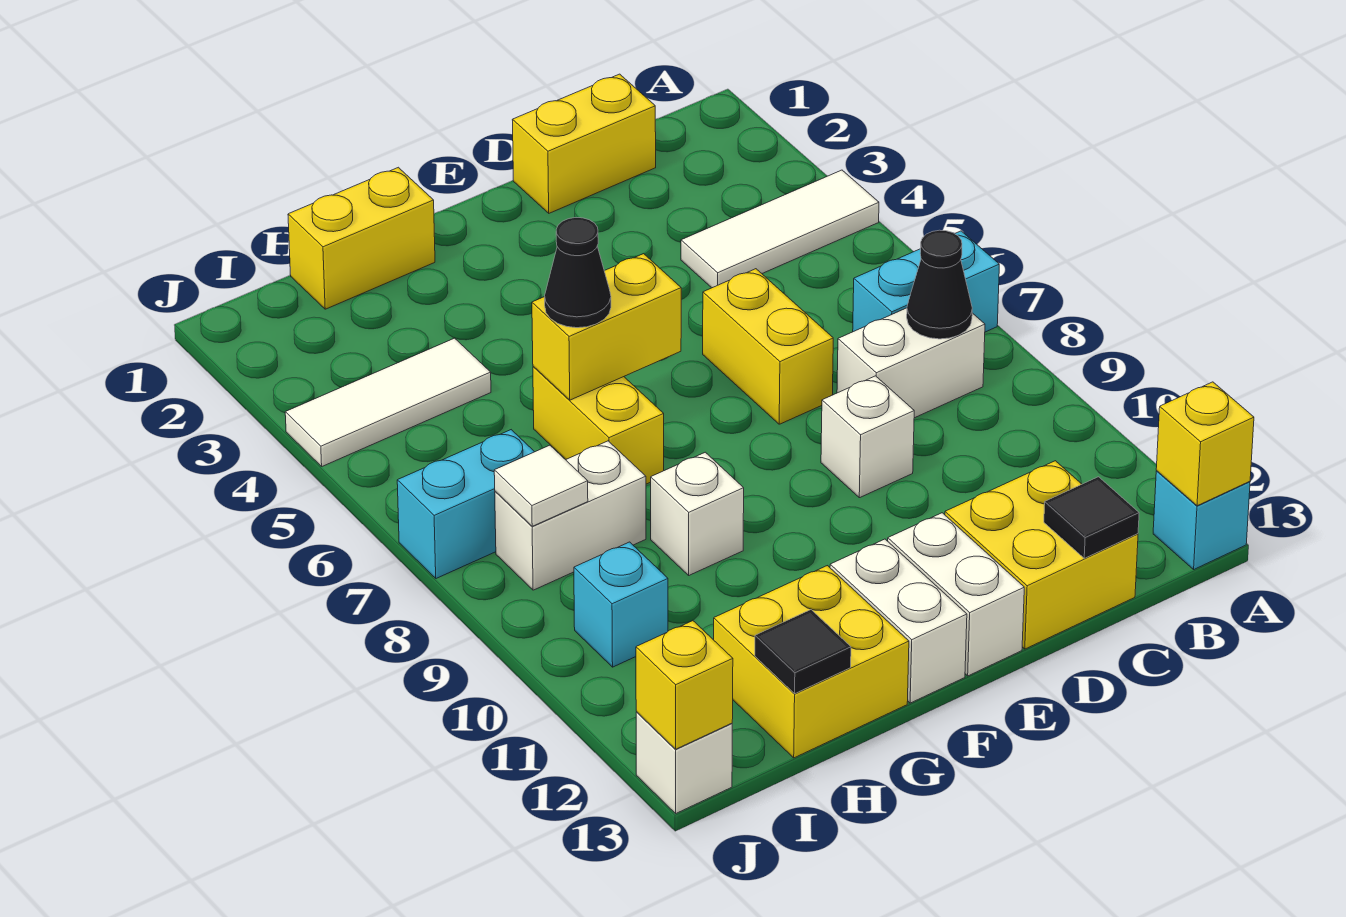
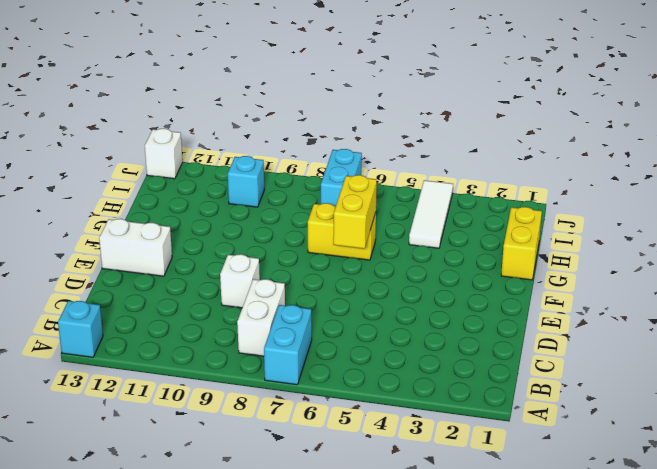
none -> white tile A4:C4 level 1
none -> yellow brick C1:D1 level 1
none -> yellow brick C12:D13 level 1

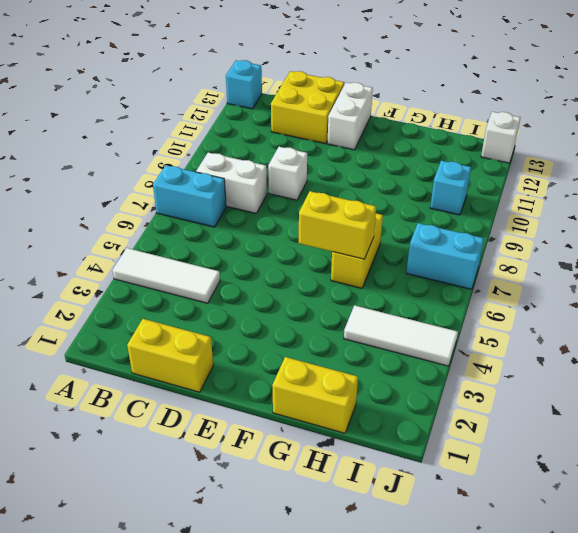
none -> yellow brick D6:D7 level 1
none -> white brick F12:F13 level 1
none -> white brick G9 level 1

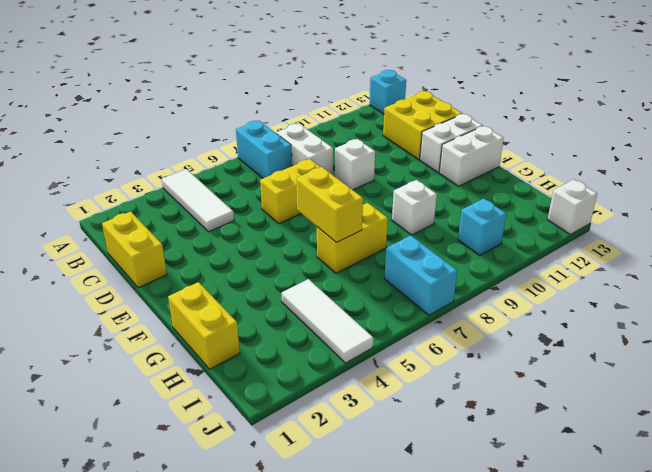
none -> yellow brick G12:H13 level 1
none -> white brick H8:I8 level 1
none -> yellow brick A13 level 2

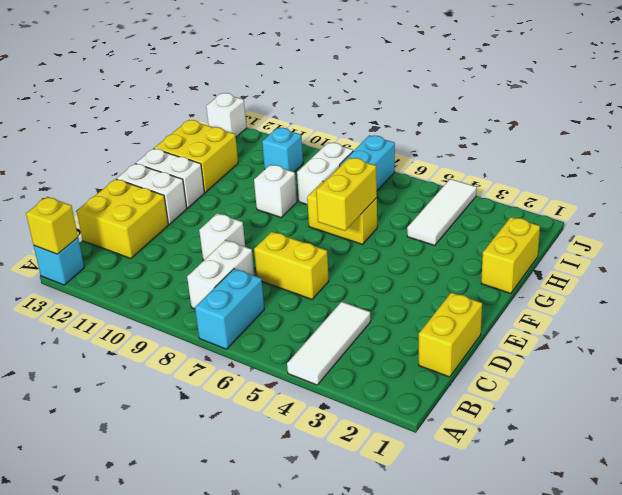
none -> black cone B8 level 2
none -> black tile C13 level 2
none -> black tile H13 level 2

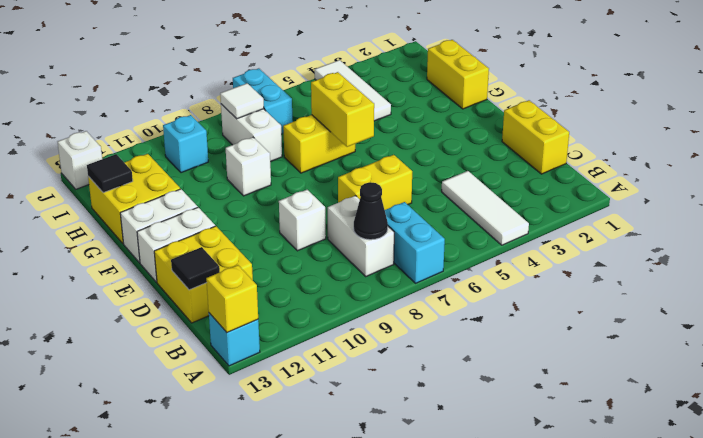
none -> yellow brick J13 level 2
none -> black cone G6 level 3

